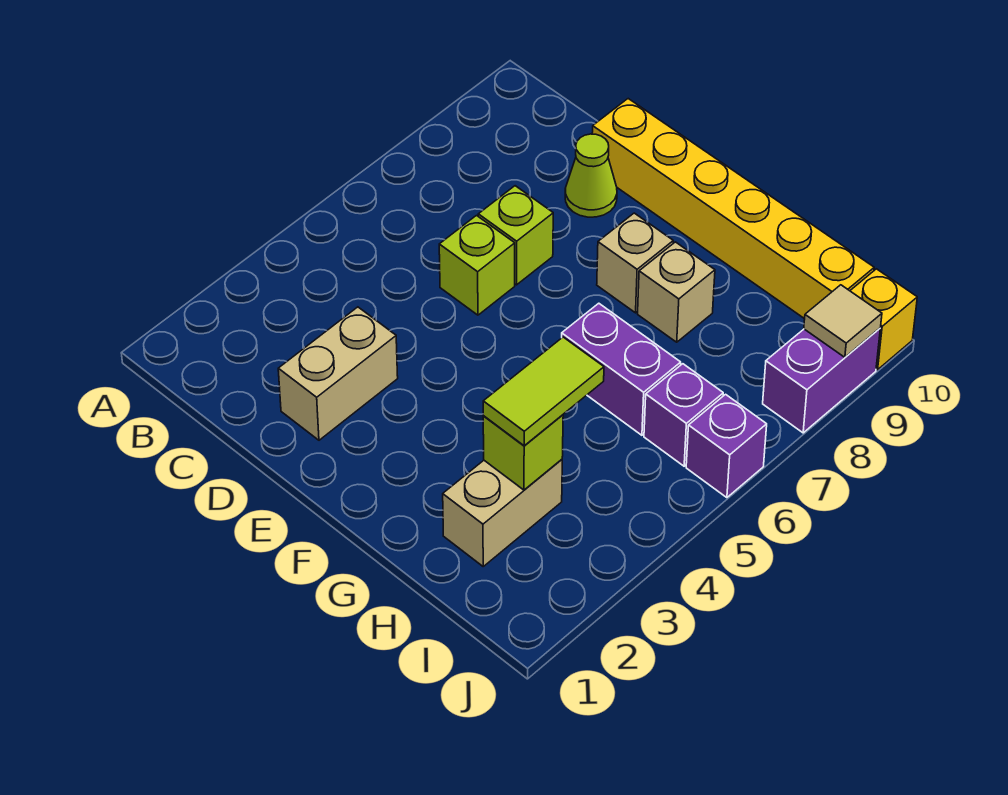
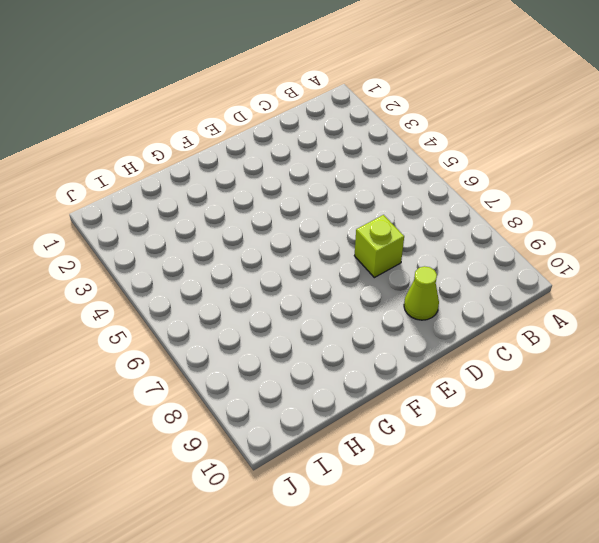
none -> tan brick D2:D3 level 1
none -> lime brick D6 level 1
none -> yellow brick D10:I10 level 1

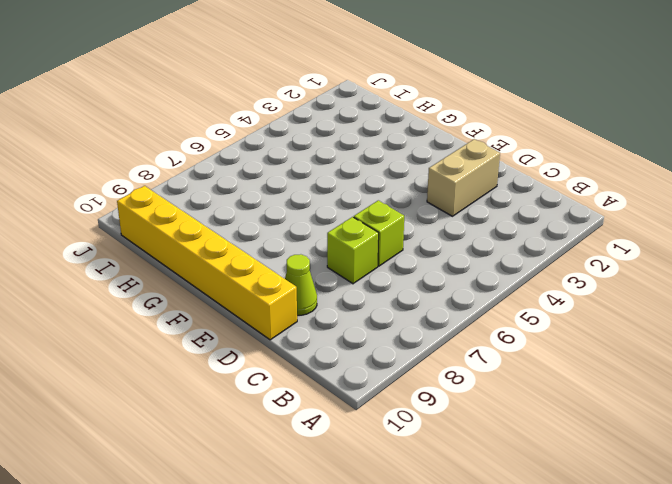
none -> tan brick F8 level 1
none -> purple brick G6:H6 level 1
none -> tan brick G8 level 1

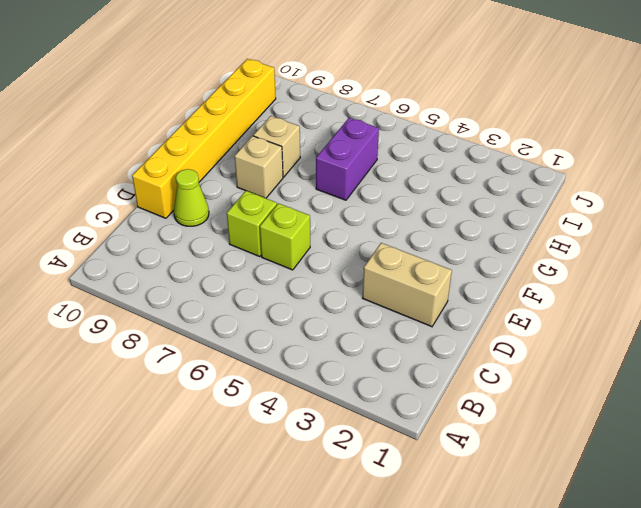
none -> tan brick H2:H3 level 1
none -> purple brick I6 level 1
none -> purple brick J6 level 1

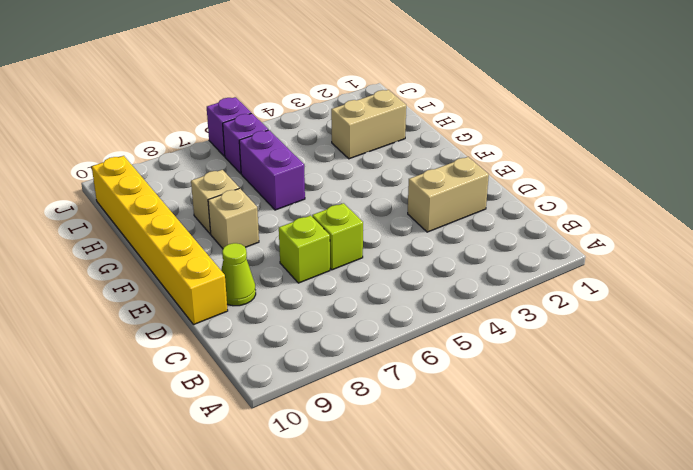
none -> purple brick J8:J9 level 1
none -> yellow brick J10 level 1
none -> lime brick H3 level 2

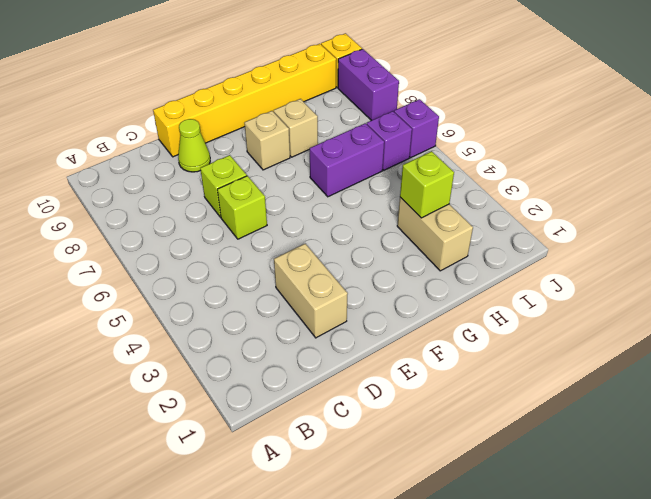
none -> tan tile J9 level 2
none -> lime tile H3:H4 level 3

